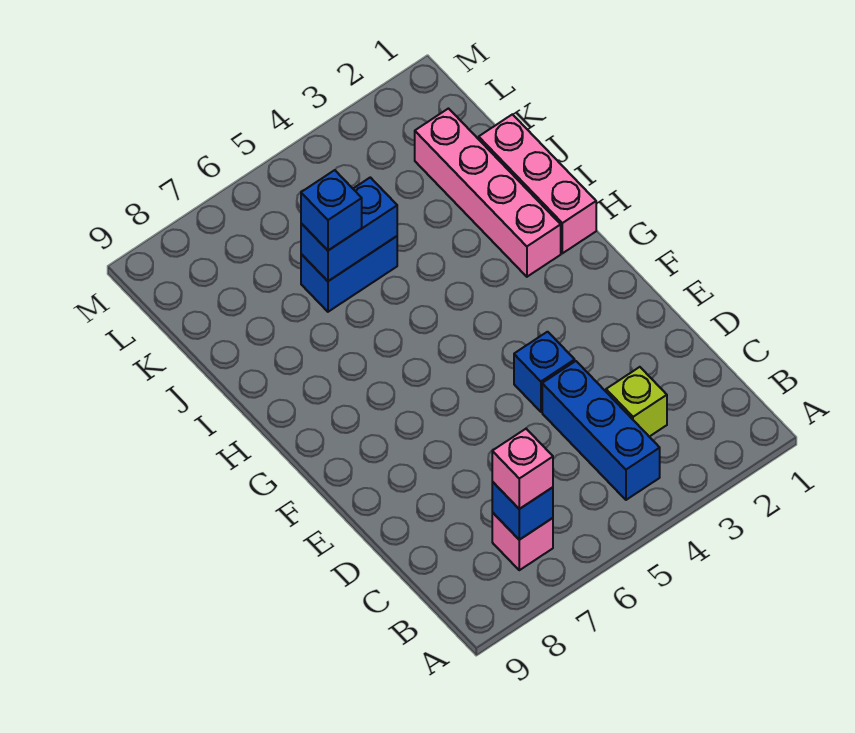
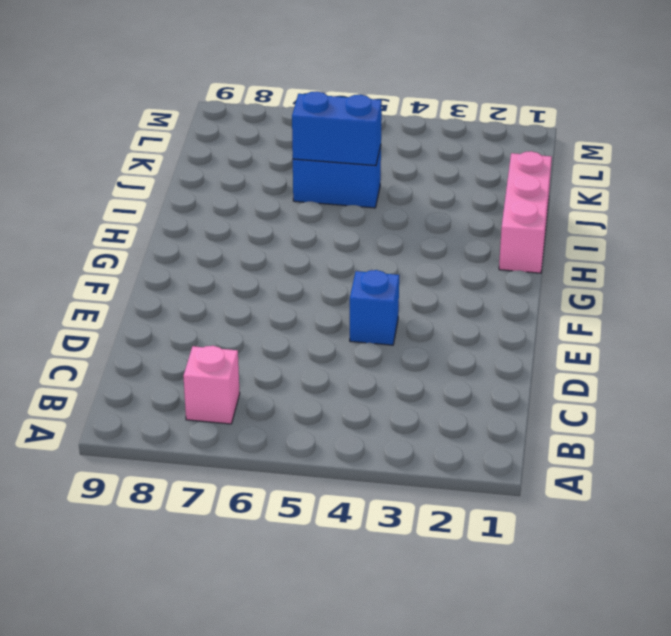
none -> blue brick B4:D4 level 1
none -> lime brick C3 level 1

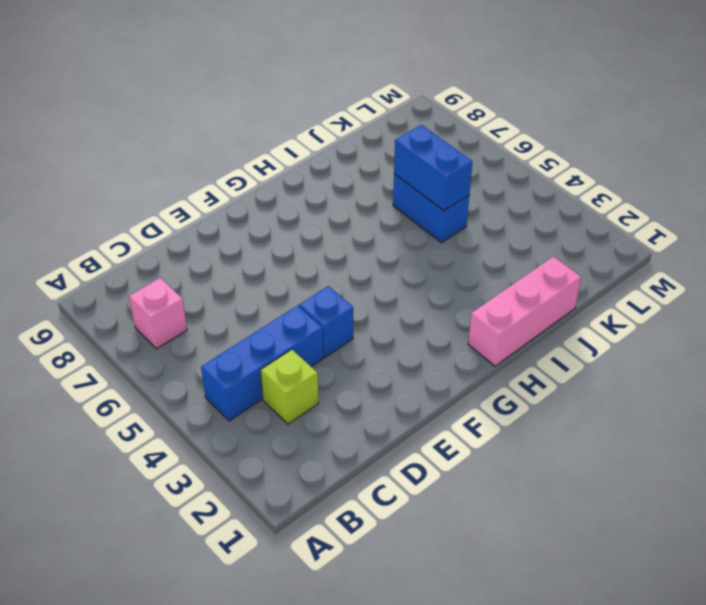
none -> pink brick H2:K2 level 1
none -> blue brick B7 level 2

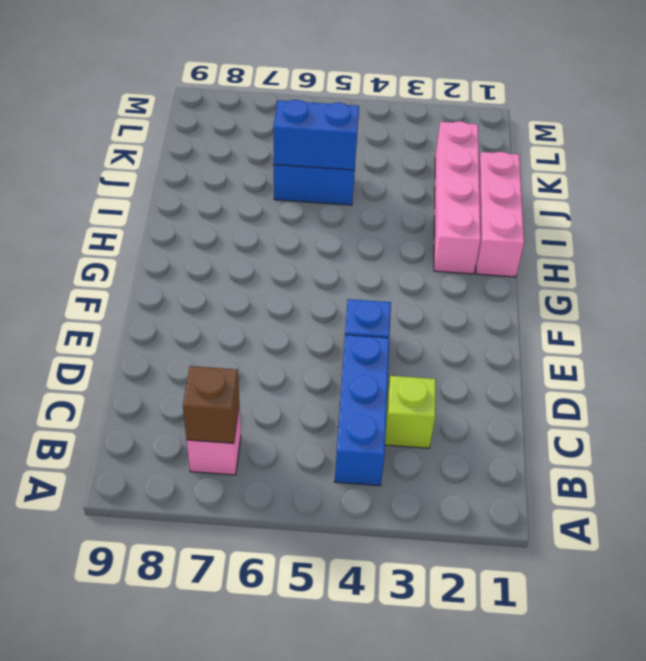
brown brick B7 level 2 -> blue brick B7 level 2
none -> pink brick B7 level 3
none -> blue brick J6 level 3

